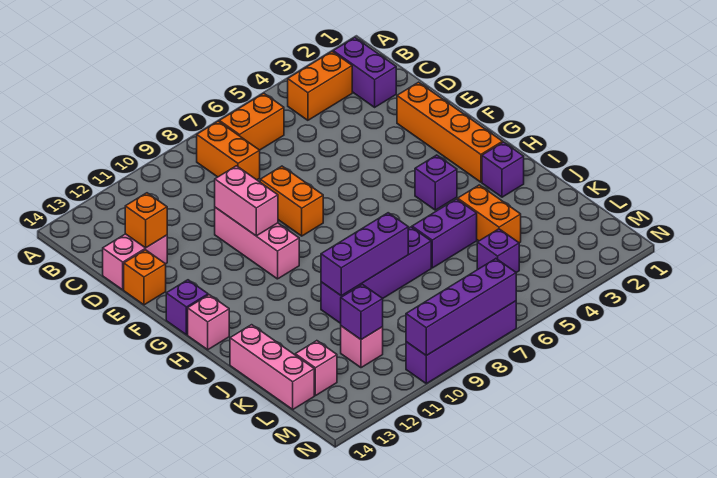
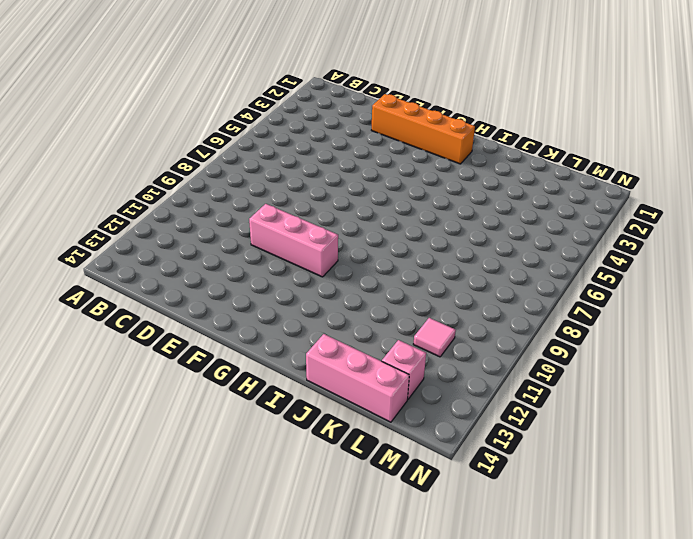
pink tile L11 level 1 -> pink brick L11 level 1
none -> purple brick B2:C2 level 1
none -> orange brick B3:B4 level 1
none -> orange brick B6:B7 level 1

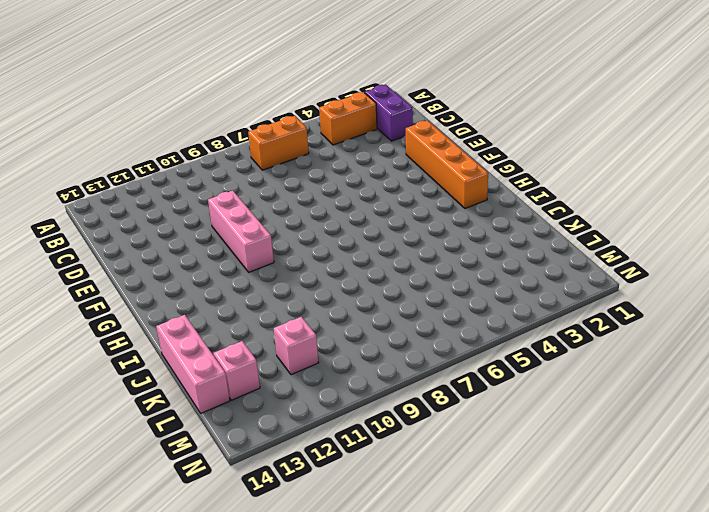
none -> orange brick B8:C8 level 1
none -> pink brick D13:D14 level 1
none -> orange brick E8:F8 level 1

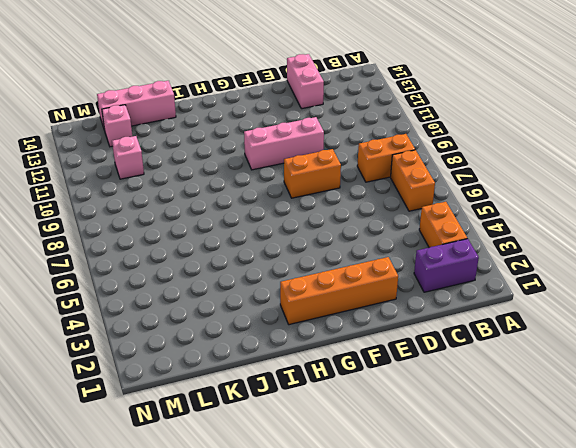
none -> orange brick E14 level 1
none -> purple brick G14 level 1
none -> purple brick H4 level 1

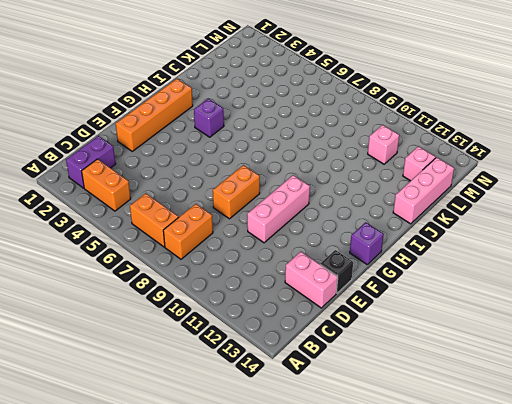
black brick E14 level 1 -> orange brick E14 level 1
none -> pink brick H14 level 1
none -> purple brick I2 level 1
none -> orange brick J4:K4 level 1

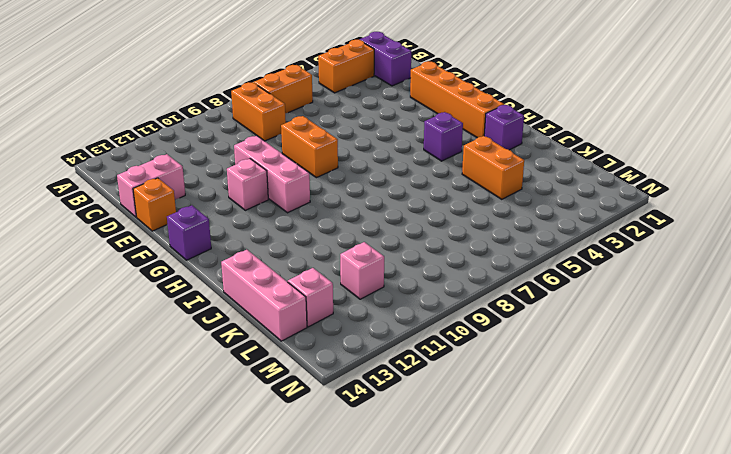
pink brick F11 level 1 -> pink brick H14 level 1
none -> purple brick J5:J6 level 1
none -> purple brick J7:J10 level 1
none -> purple brick L5 level 1

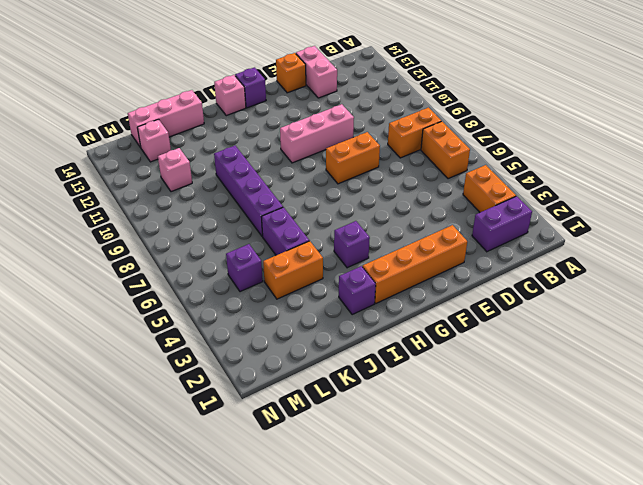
none -> purple brick N7:N10 level 1
none -> orange brick D13 level 2
none -> pink brick E10:F10 level 2

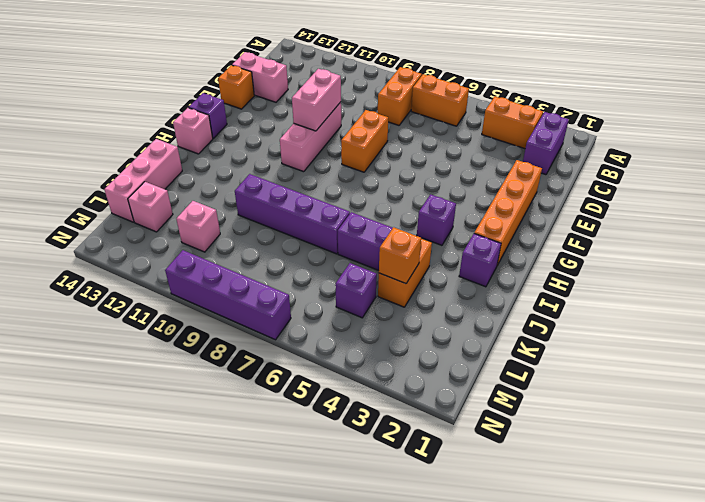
orange brick K4 level 2 -> orange brick D13 level 2
none -> purple brick J8:J10 level 2
none -> purple brick L11 level 2
none -> purple brick N7:N10 level 2

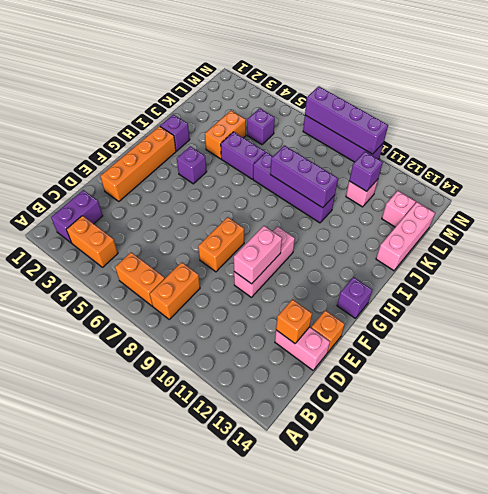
none -> pink brick H14 level 1

